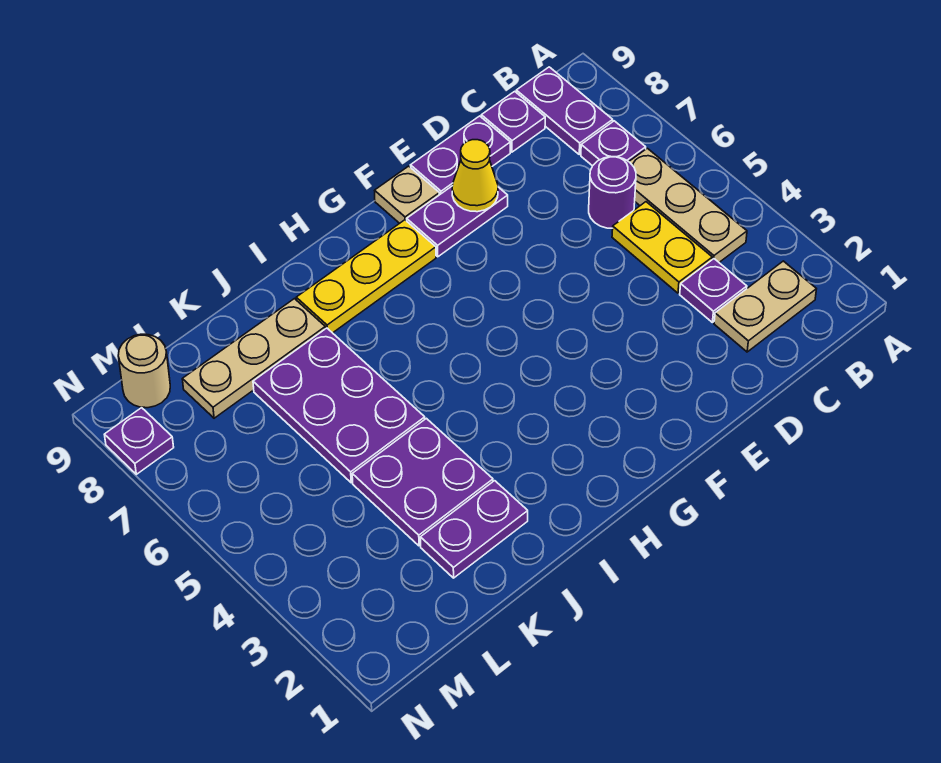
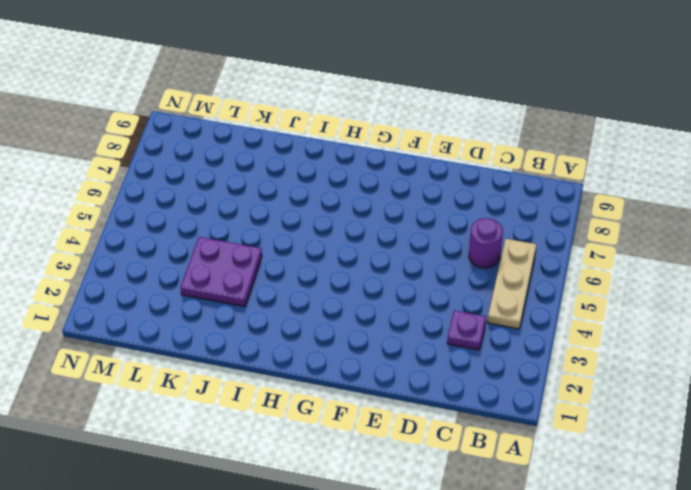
none -> tan plate B2:C2 level 1
none -> purple plate B7 level 1
none -> purple plate B8:B9 level 1

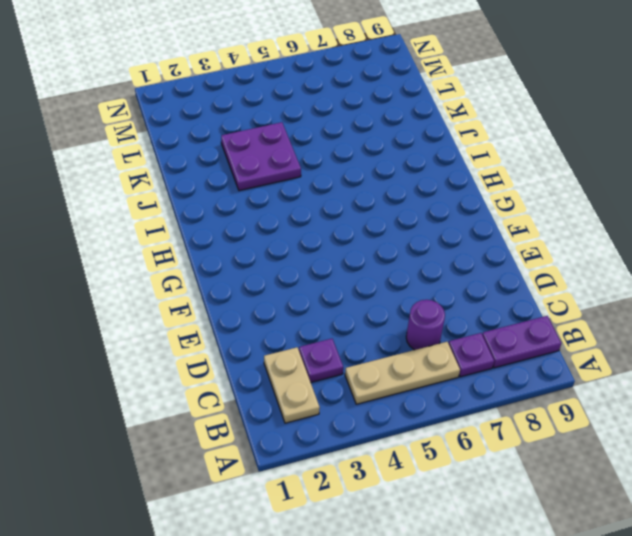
none -> yellow plate C4:C5 level 1
none -> purple plate C9 level 1
none -> purple plate D9:E9 level 1

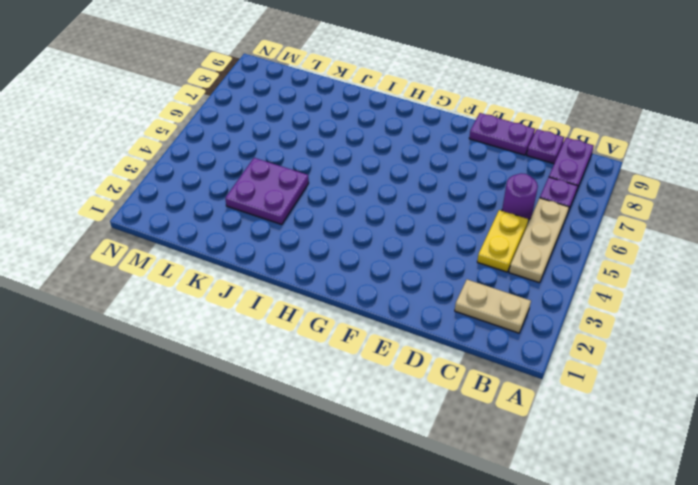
none -> purple plate C3 level 1
none -> purple plate E8:F8 level 1
none -> tan plate F9 level 1

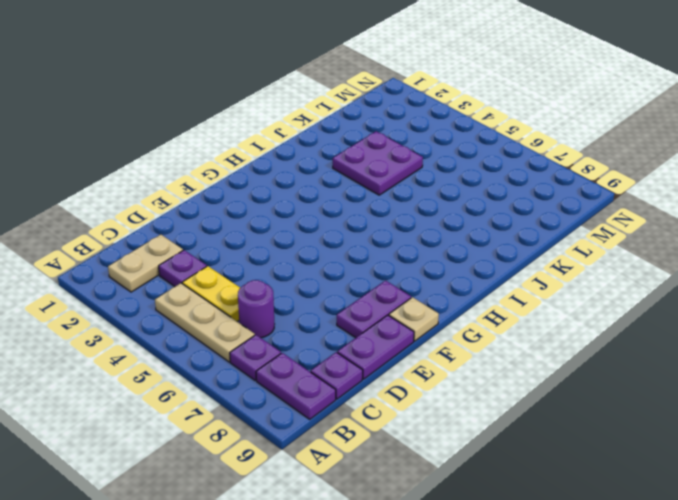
none -> yellow plate G8:I8 level 1
none -> purple plate J2:K2 level 1
none -> purple plate J5:K7 level 1

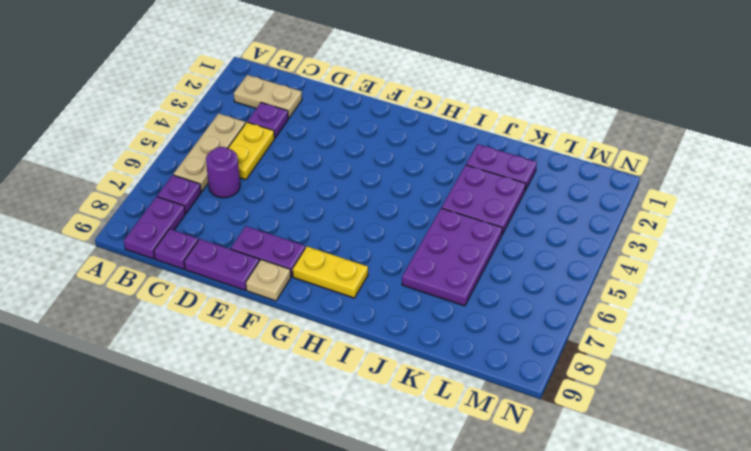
yellow plate G8:H8 level 1 -> yellow plate G8:I8 level 1
none -> tan plate J8:L8 level 1
none -> tan round brick M9 level 1
none -> purple plate N8 level 1

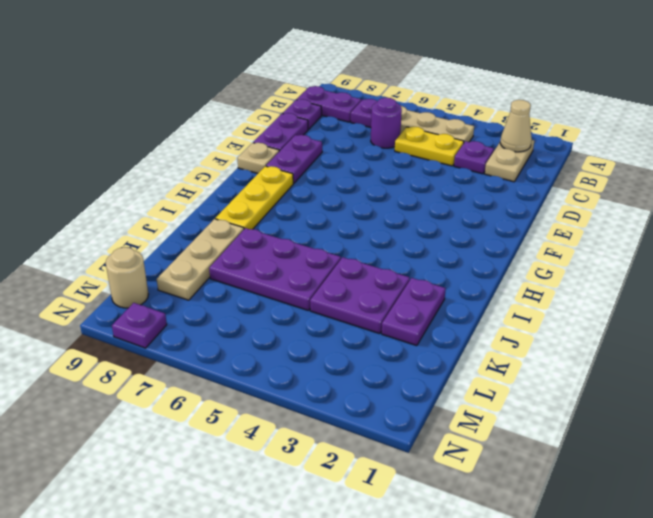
tan cone B2 level 2 -> none
none -> yellow cone E8 level 2

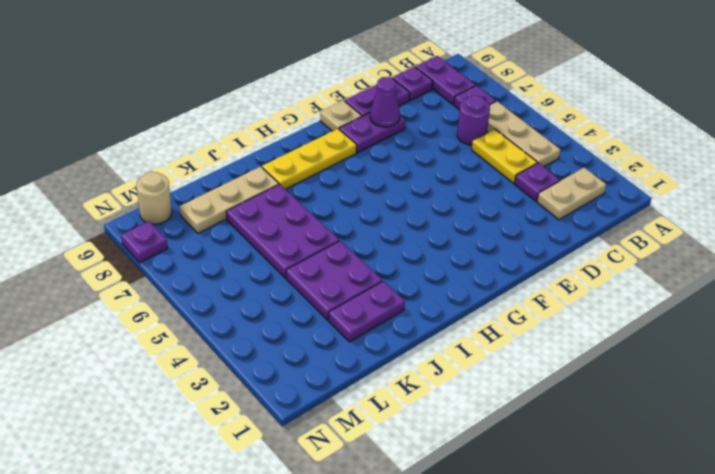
purple cone E8 level 2 -> yellow cone E8 level 2

